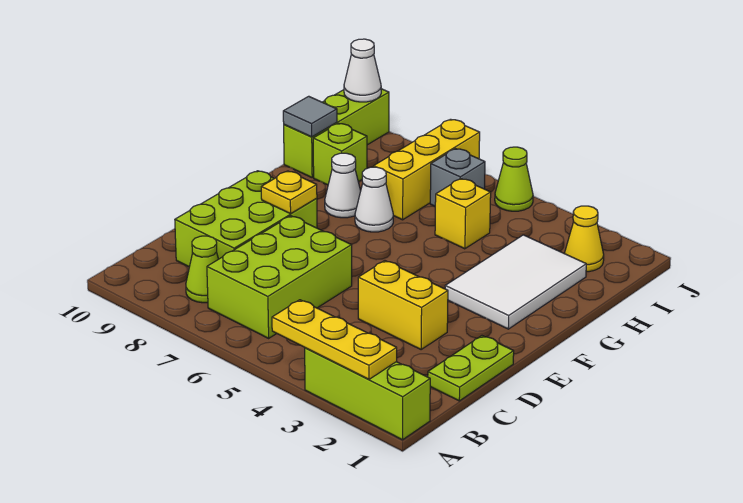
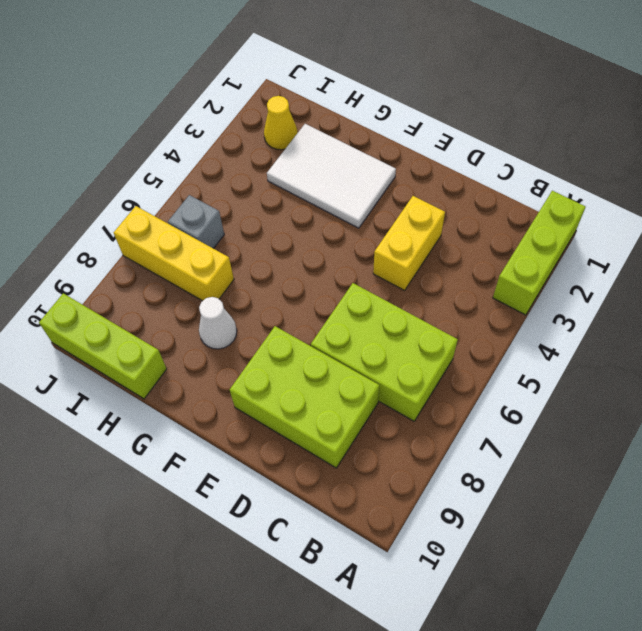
none -> lime cone B8 level 1
none -> lime plate C1:D1 level 1
none -> white cone G7 level 1

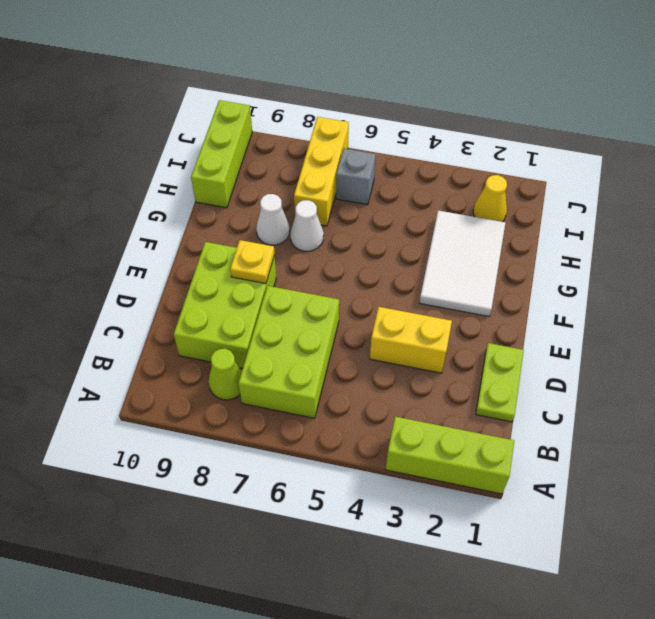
none -> yellow brick H5 level 1
none -> lime brick H9 level 1
none -> lime cone J5 level 1

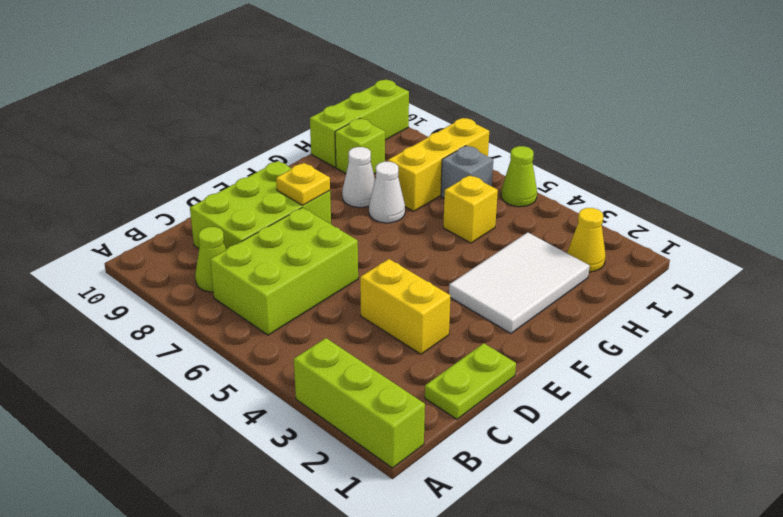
none -> yellow plate A2:A4 level 2
none -> grey tile H10 level 2
none -> white cone J10 level 2

